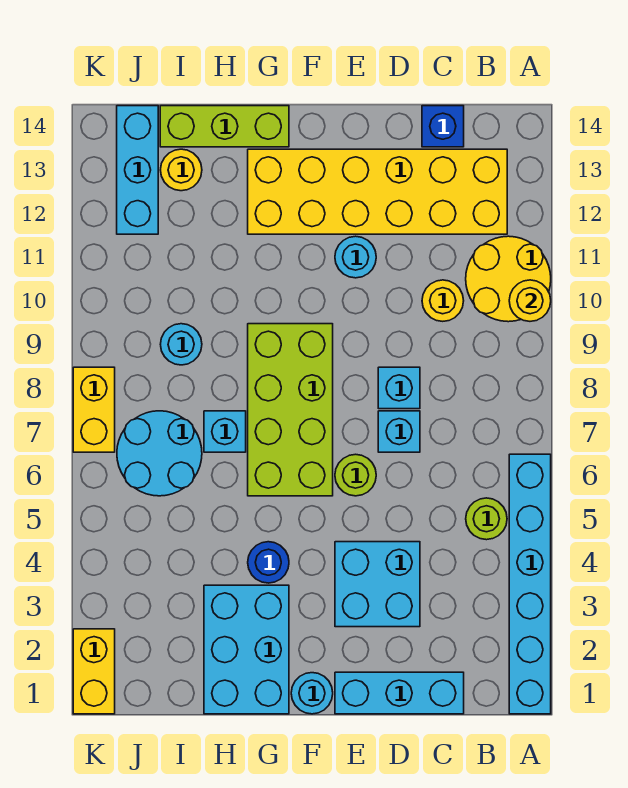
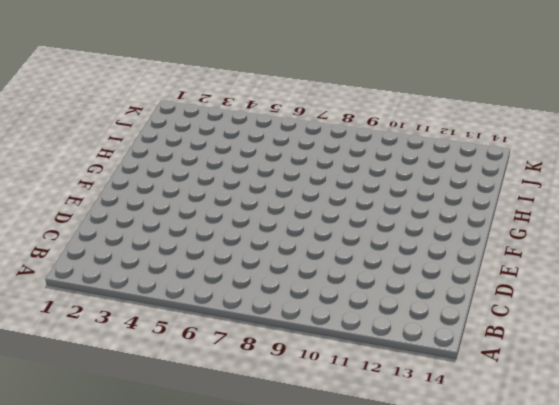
none -> cyan brick A1:A6 level 1
none -> yellow round brick A10:B11 level 1
none -> lime round brick B5 level 1

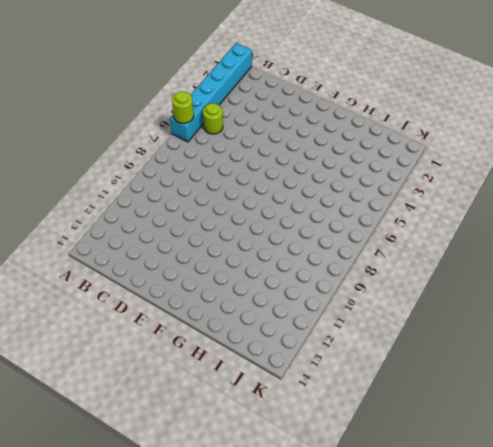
lime round brick A6 level 2 -> lime round brick E6 level 1
none -> yellow round brick A10:B11 level 1
none -> yellow brick B12:G13 level 1
none -> cyan brick C1:E1 level 1

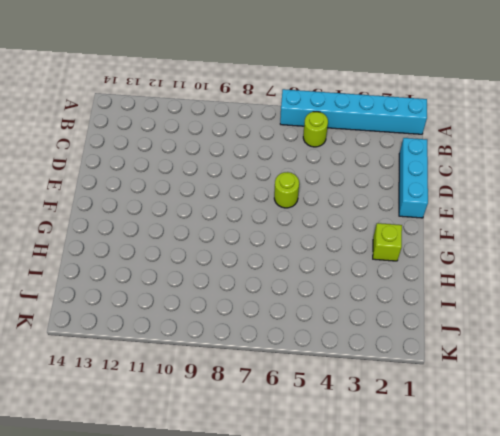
lime brick G2 level 1 -> cyan brick G1:H3 level 1
none -> yellow round brick A10:B11 level 1
none -> yellow brick B12:G13 level 1
none -> yellow round brick C10 level 1

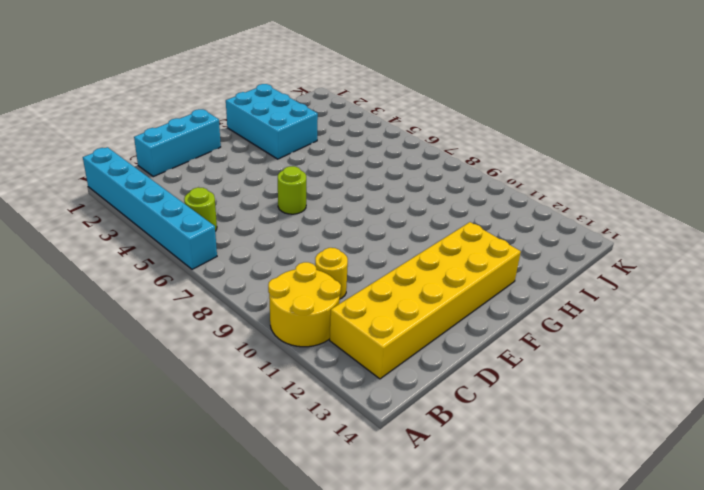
none -> blue brick C14 level 1
none -> cyan brick D3:E4 level 1
none -> cyan brick D7 level 1

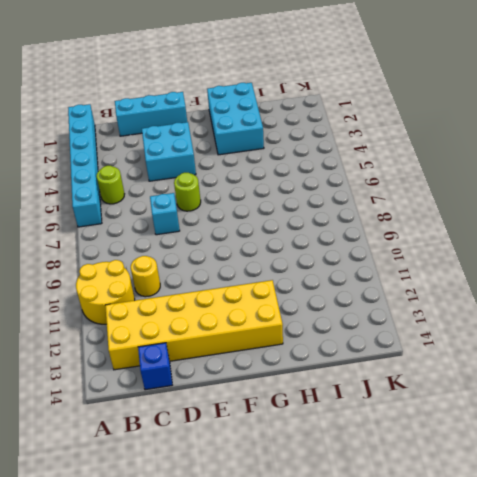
none -> cyan brick D8 level 1
none -> cyan round brick E11 level 1
none -> cyan round brick F1 level 1

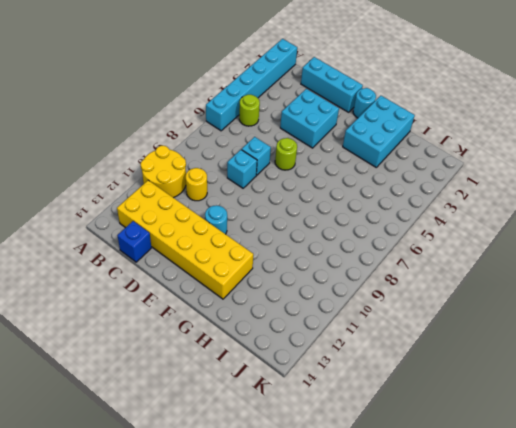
none -> lime brick F6:G9 level 1
none -> blue round brick G4 level 1
none -> lime brick G14:I14 level 1

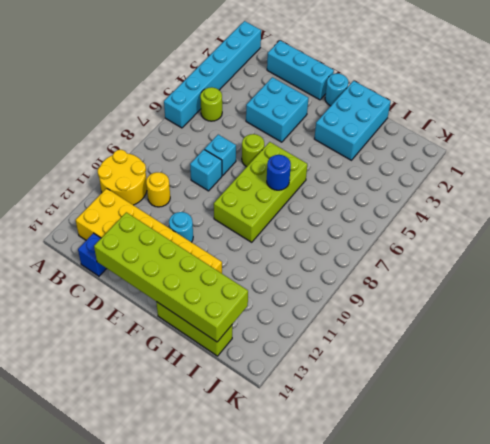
lime brick D13:I14 level 2 -> none
blue round brick G7 level 2 -> blue round brick G4 level 1
none -> cyan brick H7 level 1
none -> cyan round brick I6:J7 level 1
none -> cyan round brick I9 level 1

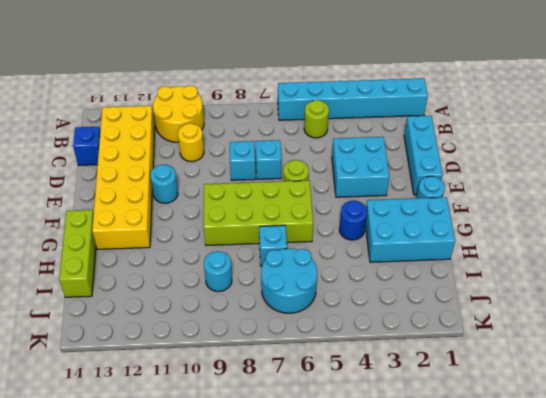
none -> yellow round brick I13 level 1
none -> cyan brick J12:J14 level 1
none -> yellow brick K1:K2 level 1

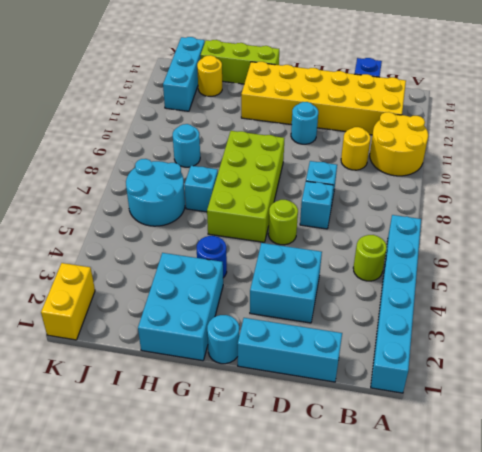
none -> yellow brick K7:K8 level 1
none -> yellow round brick A10 level 2

